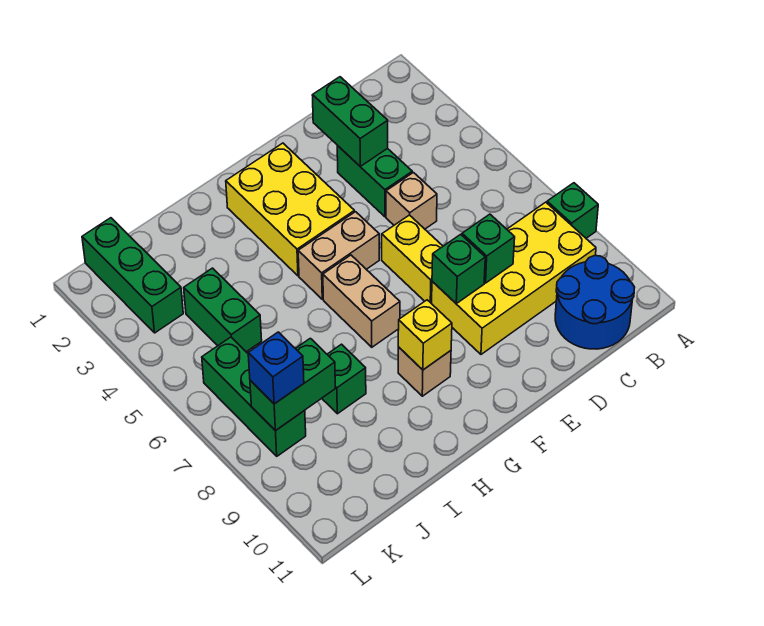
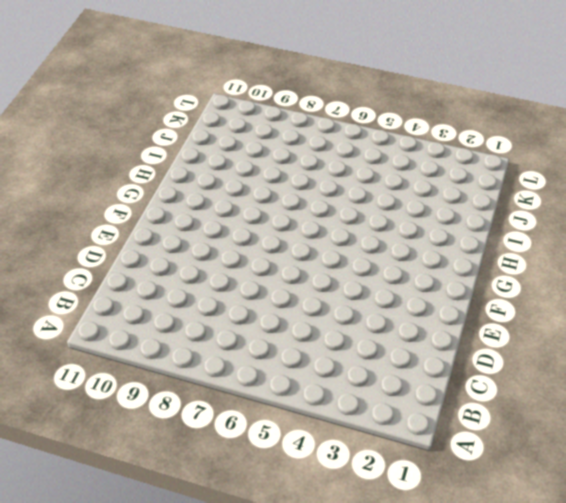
none -> green brick A8 level 1
none -> yellow brick B8:E9 level 1
none -> blue round brick B10:C11 level 1

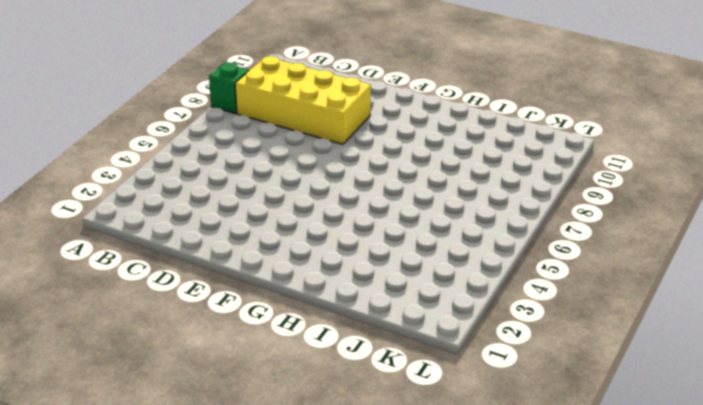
none -> blue round brick B10:C11 level 1
none -> green brick D3:D4 level 1
none -> tan brick D5 level 1

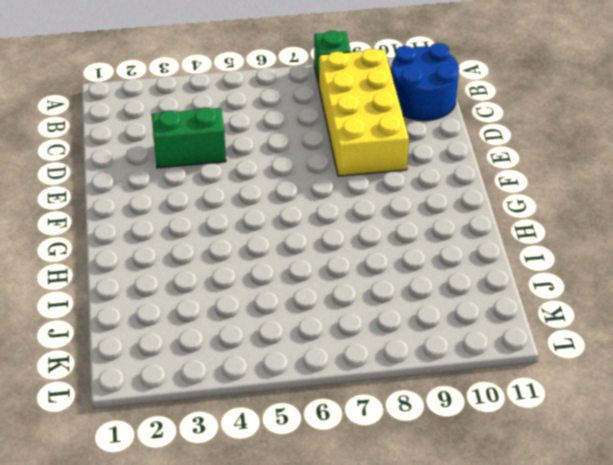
none -> tan brick D5 level 1
none -> yellow brick E6:E7 level 1
none -> yellow brick F2:G4 level 1

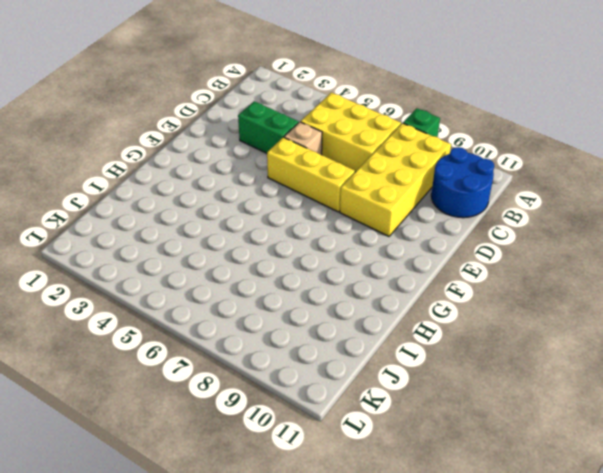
yellow brick B5:C7 level 1 -> yellow brick F2:G4 level 1
yellow brick E5:E7 level 1 -> yellow brick E6:E7 level 1
none -> tan brick F5:G5 level 1
none -> tan brick G6:G7 level 1
none -> tan brick G9 level 1

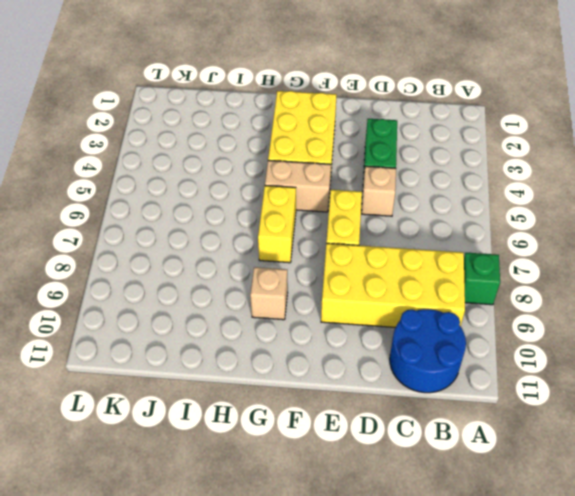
yellow brick G6:G7 level 1 -> tan brick G6:G7 level 1
none -> green brick I8 level 1
none -> green brick J4:J5 level 1
none -> green brick K1:K3 level 1

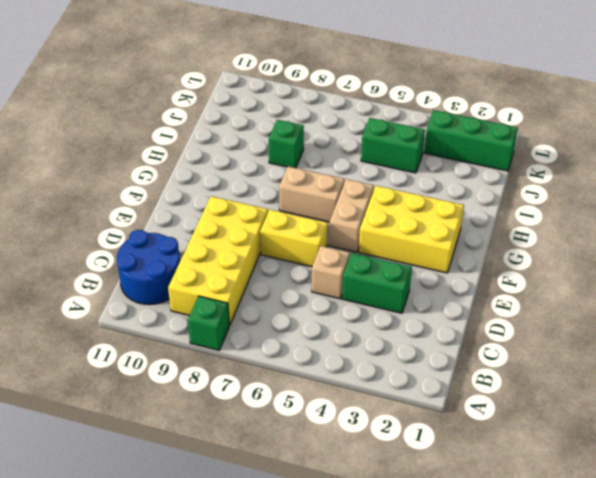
none -> tan brick G9 level 1
none -> green brick K6:K8 level 1
none -> green brick D2:D3 level 2

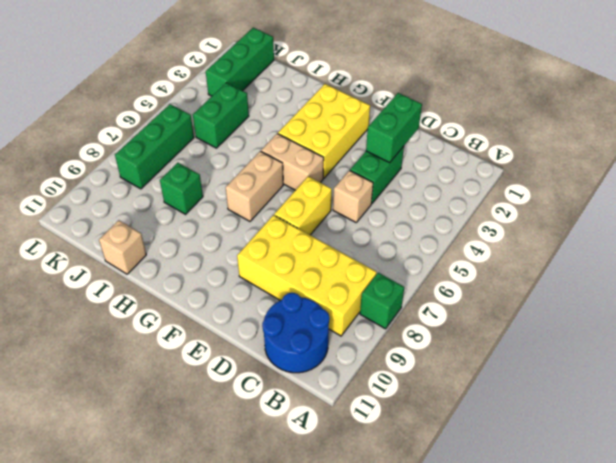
tan brick I11 level 1 -> tan brick G9 level 1
none -> green brick D8 level 2
none -> green brick E8 level 2
none -> yellow brick G9 level 2

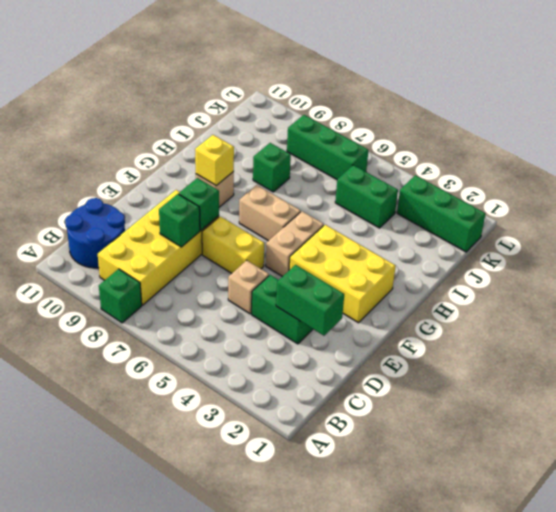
none -> green brick J8:K8 level 2
none -> blue brick K8 level 3

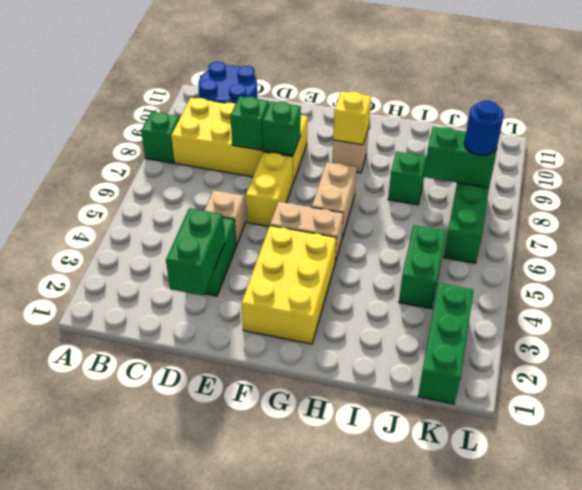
blue round brick K8 level 3 -> blue brick K8 level 3

